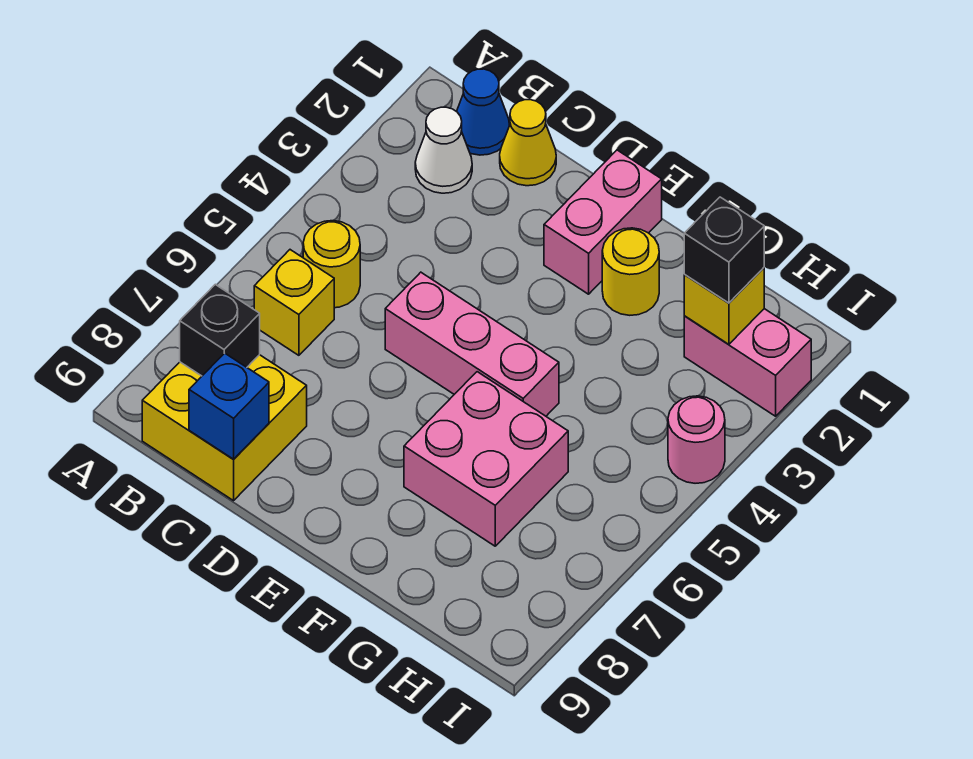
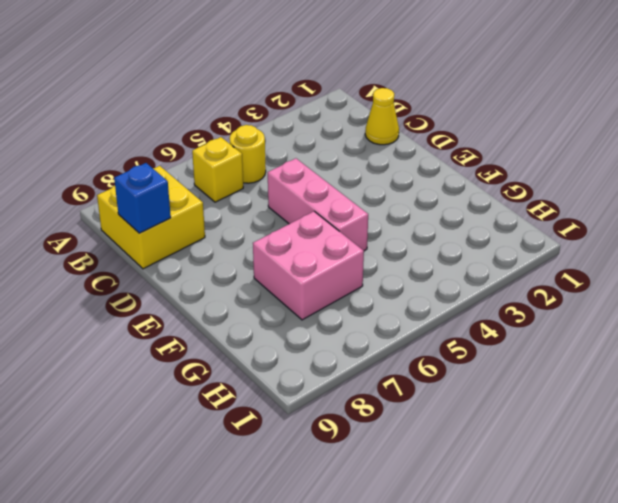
none -> blue cone B1 level 1
none -> white cone B2 level 1
none -> pink brick E1:E2 level 1

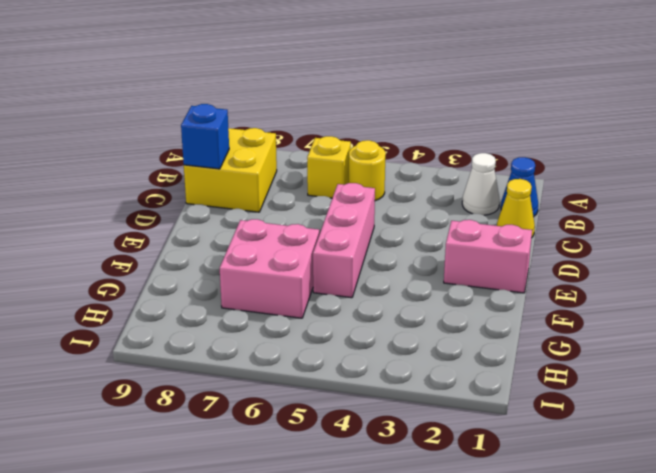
none -> yellow round brick F2 level 1
none -> pink brick H2:I2 level 1
none -> pink round brick I4 level 1

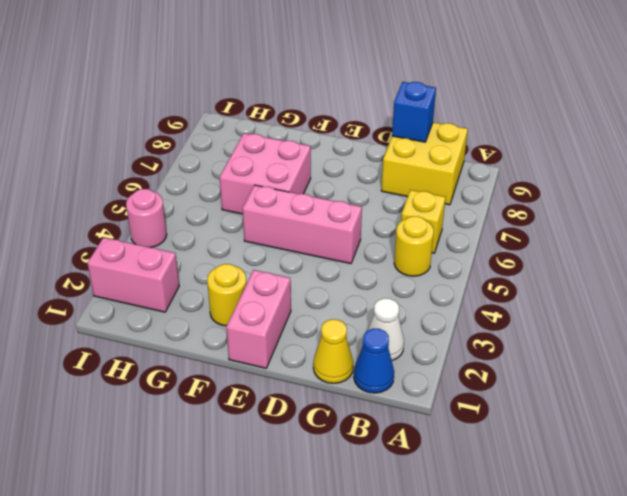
none -> black brick B8 level 2
none -> yellow brick H2 level 2
none -> black brick H2 level 3

